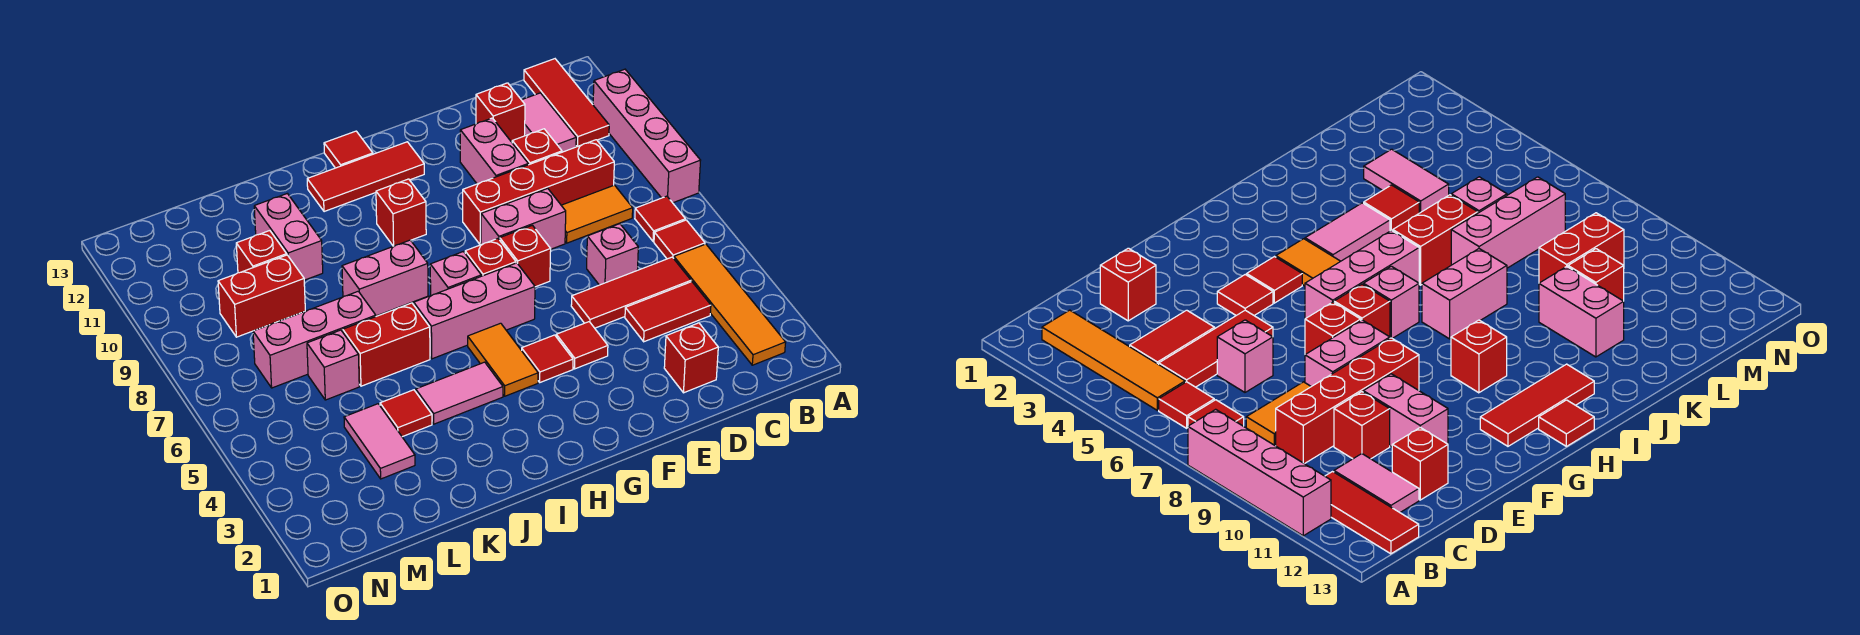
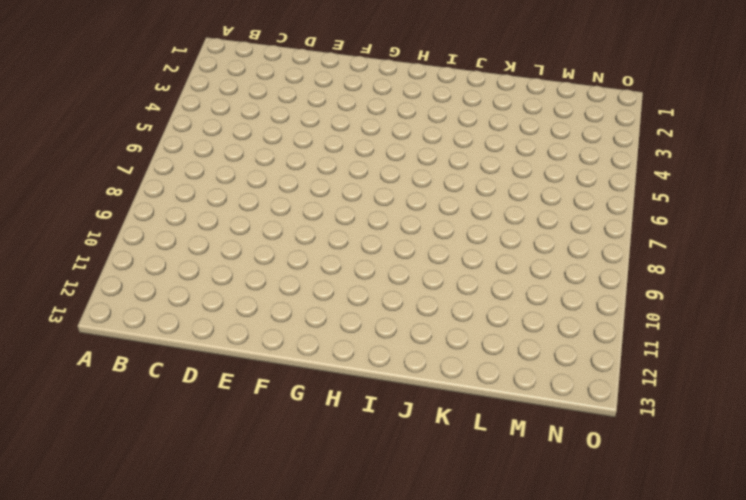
none -> pink brick A8:A11 level 1
none -> orange tile B2:B5 level 1
none -> red tile B6 level 1
none -> red tile B7 level 1

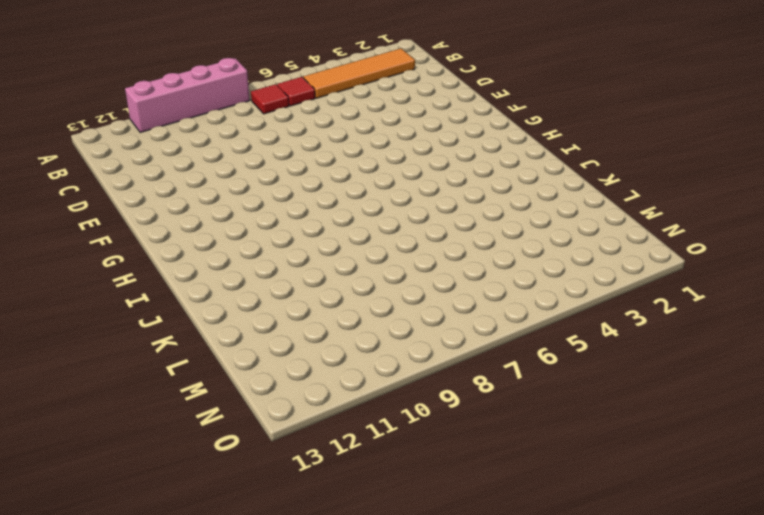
none -> red tile B11:B13 level 1
none -> red tile C4:D4 level 1
none -> red tile C5:E5 level 1
none -> orange tile C8:D8 level 1

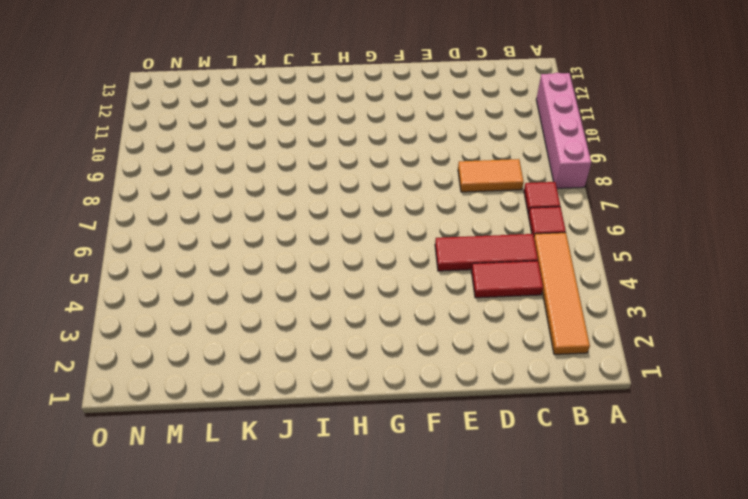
none -> red tile B11:B13 level 1
none -> red brick C9:F9 level 1
none -> pink tile C11:C12 level 1
none -> red brick D2 level 1

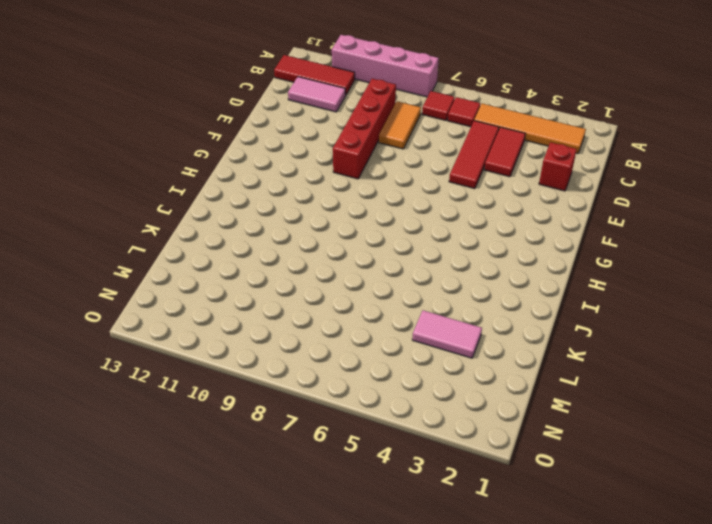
none -> pink brick D6 level 1
none -> red brick D10 level 1
none -> red brick D12 level 1
none -> pink brick E8:F8 level 1

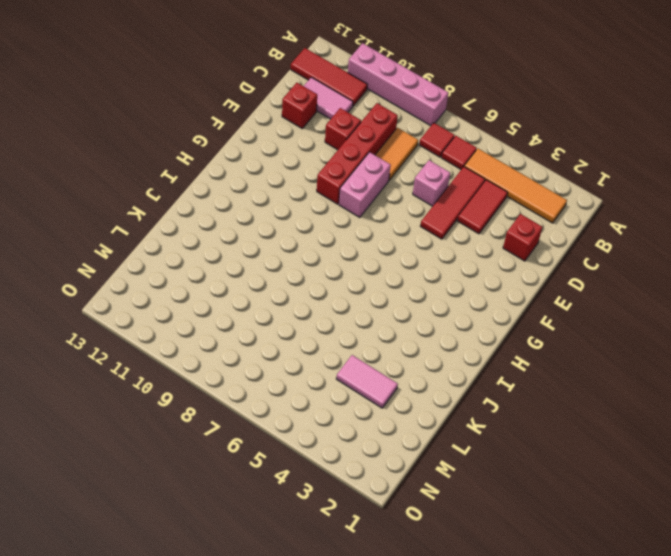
none -> pink brick E10:E11 level 1
none -> red tile F4 level 1
none -> red brick F7 level 1
none -> red tile G4 level 1

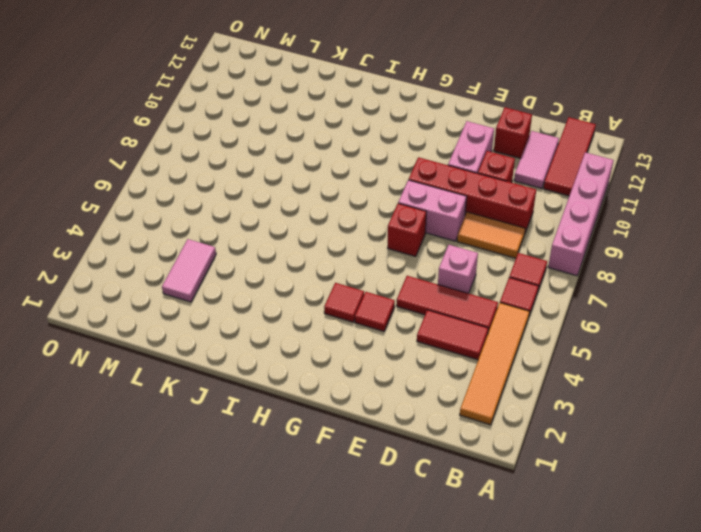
none -> red brick D2 level 1
none -> pink brick G6:I6 level 1
none -> red brick G7 level 1
none -> red tile G12:I12 level 1

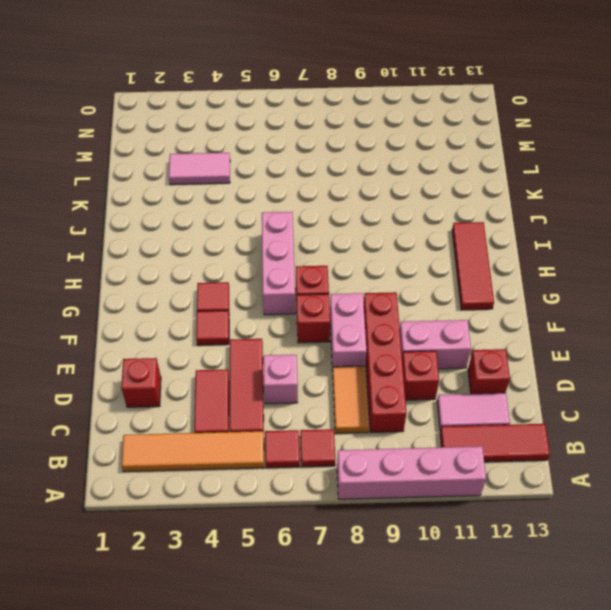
none -> orange tile H4:H5 level 1
none -> pink brick H7 level 1
none -> red brick H10 level 1
none -> red tile H13 level 1

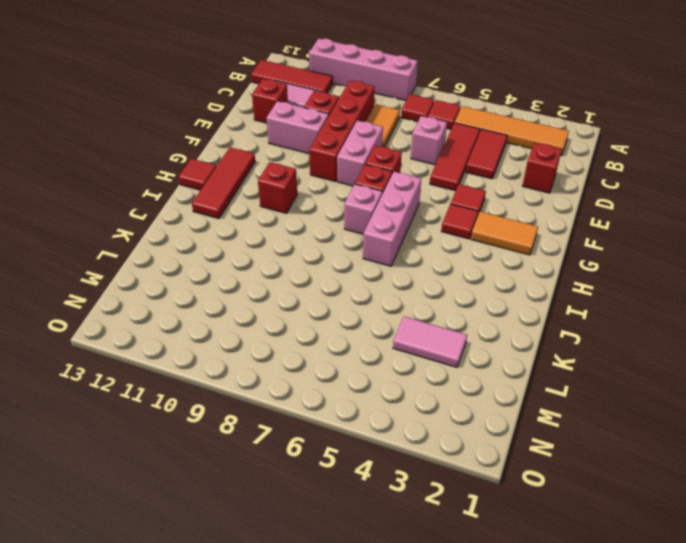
orange tile G2:G3 level 1 -> orange tile H4:H5 level 1
none -> pink tile I4:J4 level 1
none -> pink brick I8:J8 level 1
none -> red brick J6:K6 level 1
none -> red tile K4 level 1

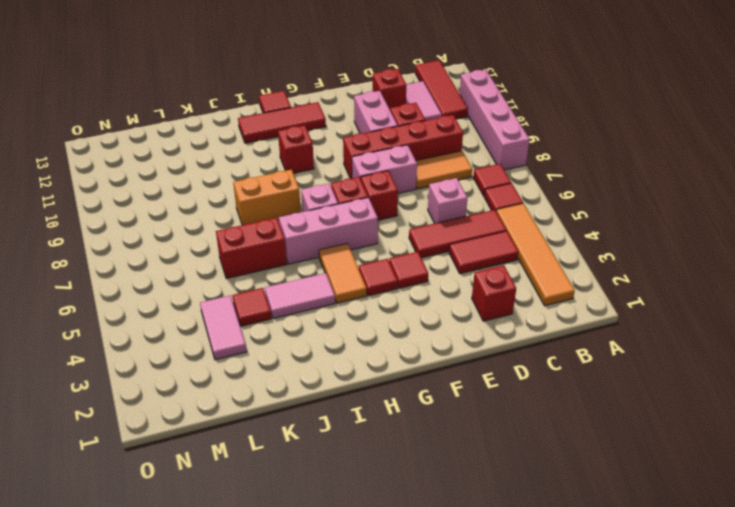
orange brick I8:J8 level 1 -> pink brick I8:J8 level 1
none -> pink brick K7:M7 level 1
none -> pink brick K10:K11 level 1
none -> pink brick L6 level 1
none -> red brick L9:M9 level 1

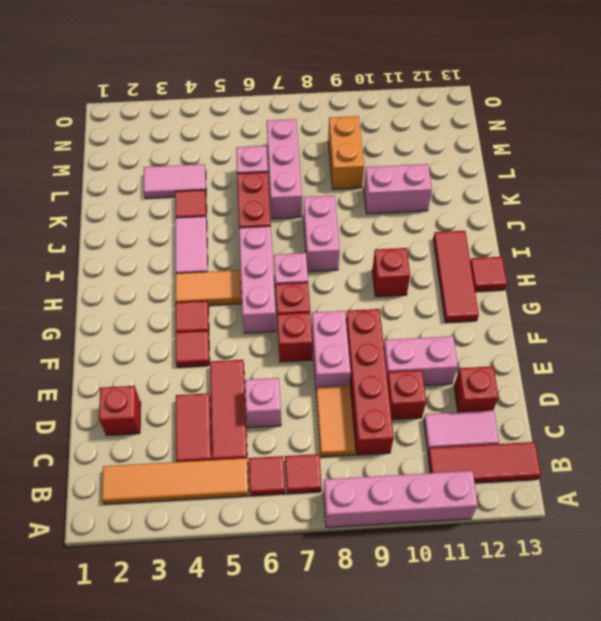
orange brick L9:M9 level 1 -> red brick L9:M9 level 1
none -> red brick L10 level 1

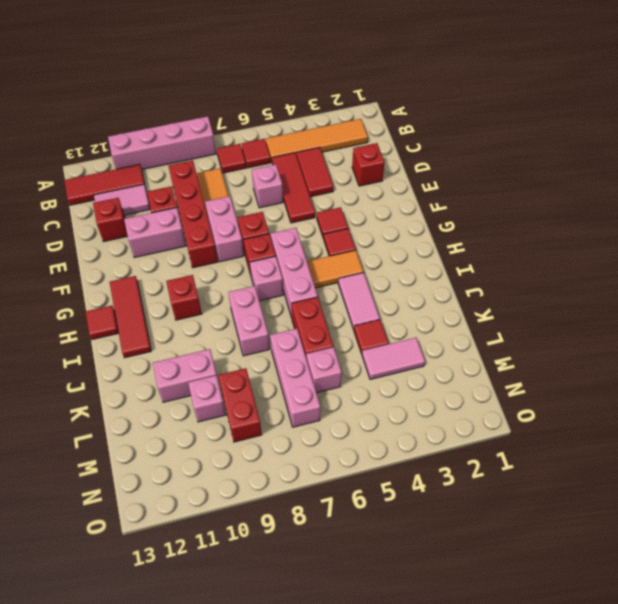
pink brick L10 level 1 -> red brick L10 level 1

